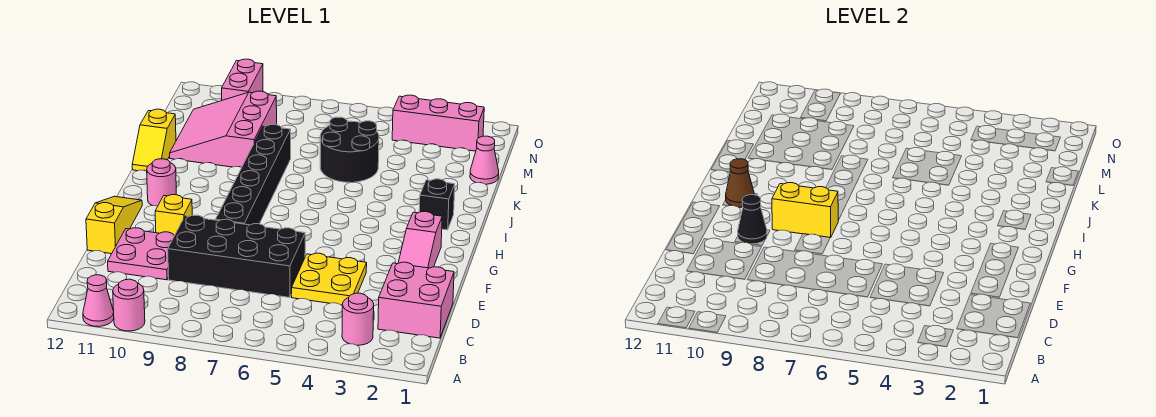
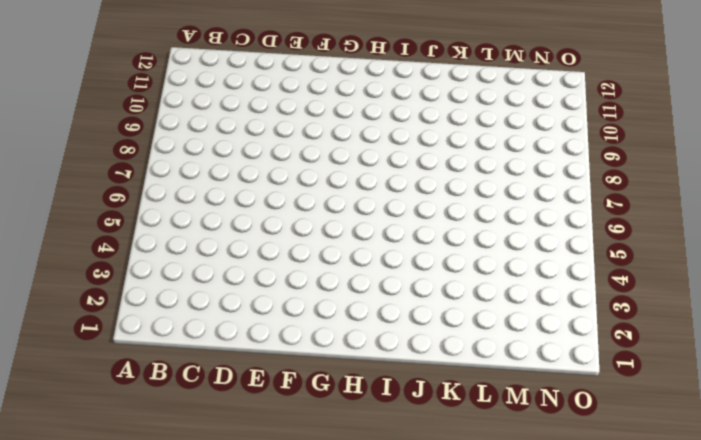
none -> pink round brick A10 level 1
none -> pink cone A11 level 1
none -> pink round brick B3 level 1

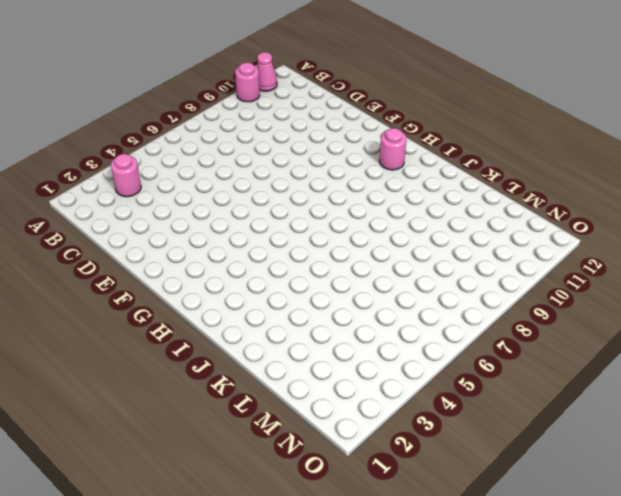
none -> pink brick C1:D2 level 1
none -> yellow plate D4:E5 level 1
none -> black brick D6:E9 level 1

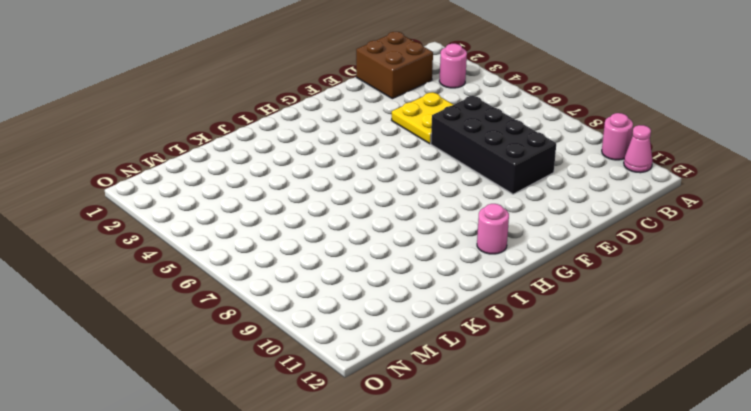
brown brick C1:D2 level 1 -> pink brick C1:D2 level 1
none -> pink plate D10:E11 level 1
none -> pink slope E2:G2 level 1 top G
none -> yellow slope E12:G12 level 1 top E

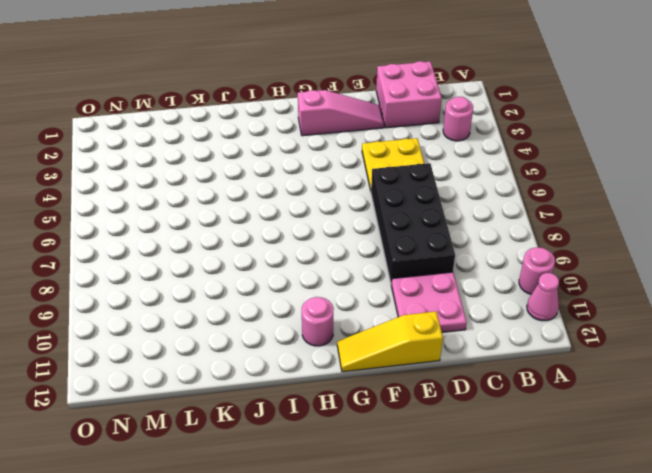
none -> black brick F8:K8 level 1
none -> yellow brick F10 level 1
none -> black brick I2 level 1

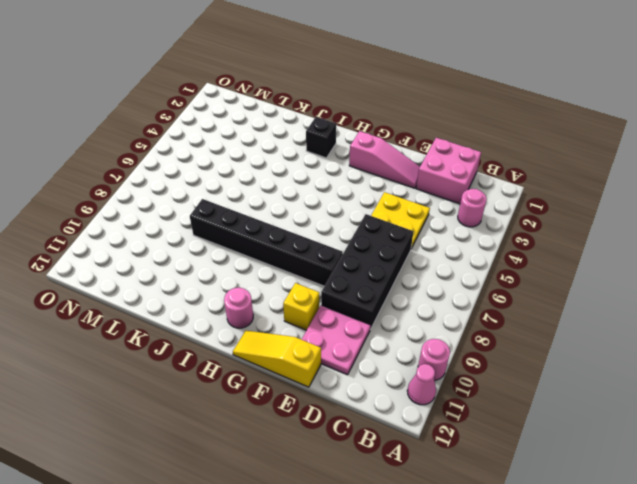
none -> yellow slope J12:K12 level 1 top K
none -> black round brick K5:L6 level 1
none -> pink slope K9:M11 level 1 top 9

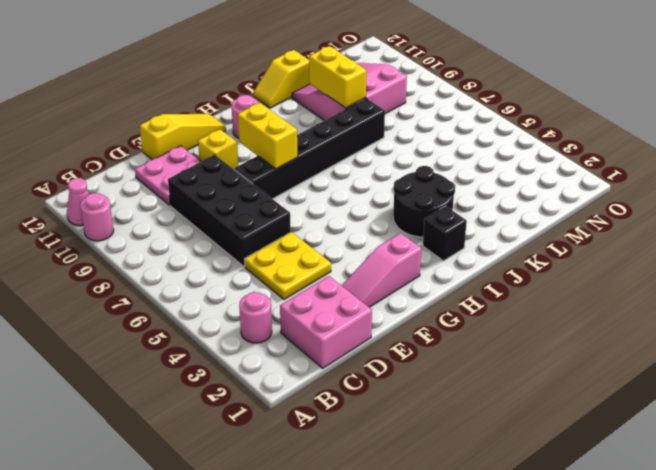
black round brick I3:J4 level 1 -> black round brick K5:L6 level 1
yellow brick K9:K10 level 2 -> none
none -> pink cone L1 level 1
none -> pink brick N2:N4 level 1
none -> pink brick N10:O10 level 1

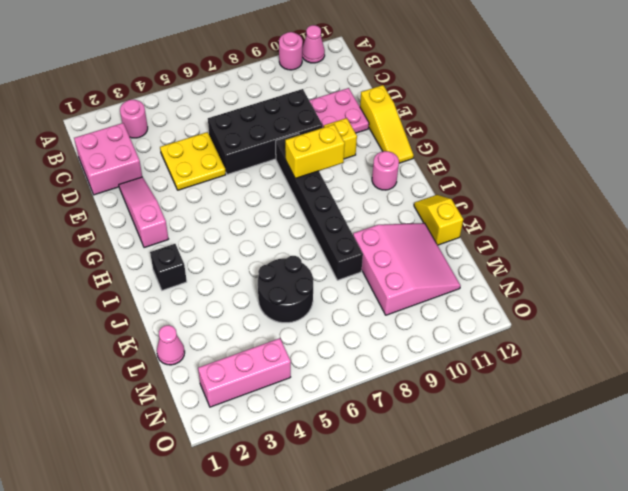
none -> pink brick N10:O10 level 1
none -> black cone F10 level 2
none -> brown cone H11 level 2

